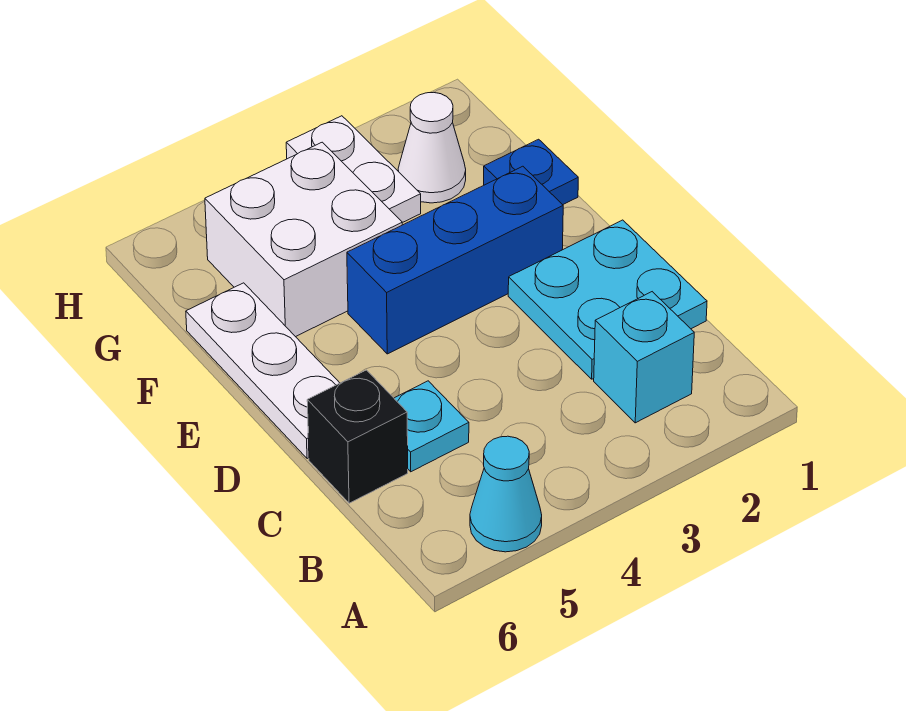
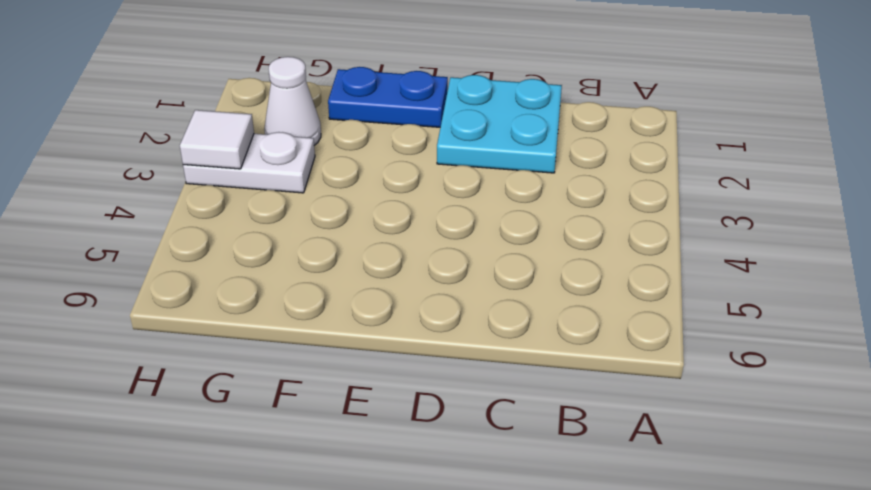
blue plate E1:F1 level 1 -> blue plate F1 level 1
white tile H3 level 2 -> none
none -> cyan cone A5 level 1
none -> cyan brick B2 level 1

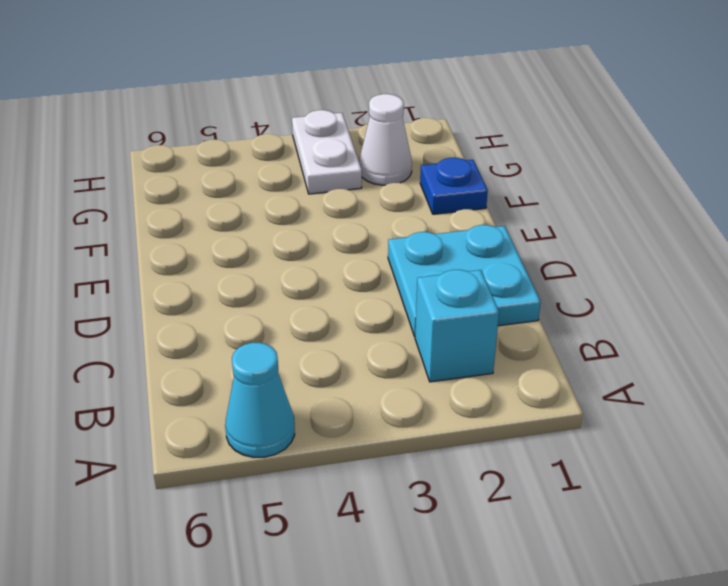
none -> cyan plate C5 level 1
none -> black brick C6 level 1

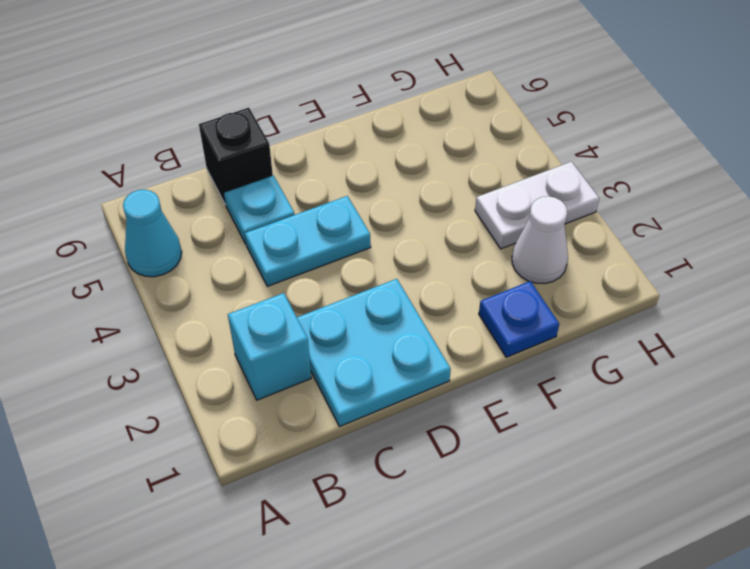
cyan plate C4:D4 level 1 -> none
none -> white plate D6:F6 level 1
none -> blue brick E2:E4 level 1

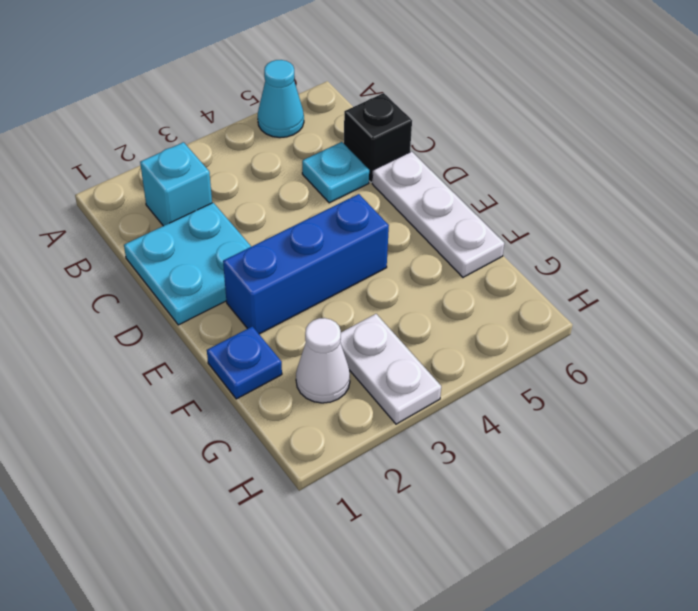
none -> white brick F4:G5 level 1

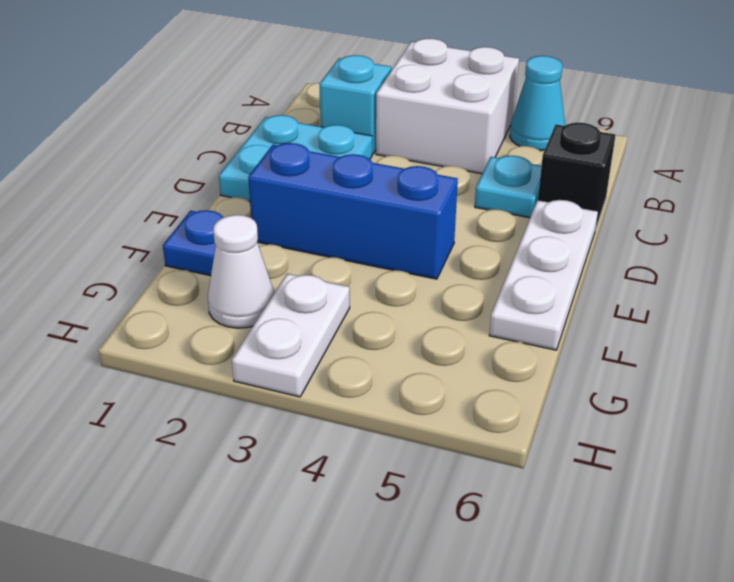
white brick A3:B4 level 1 -> white brick F4:G5 level 1

